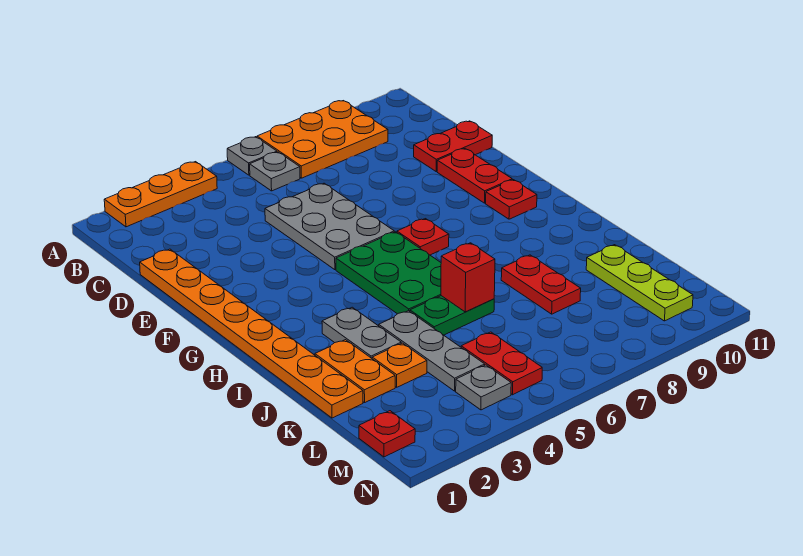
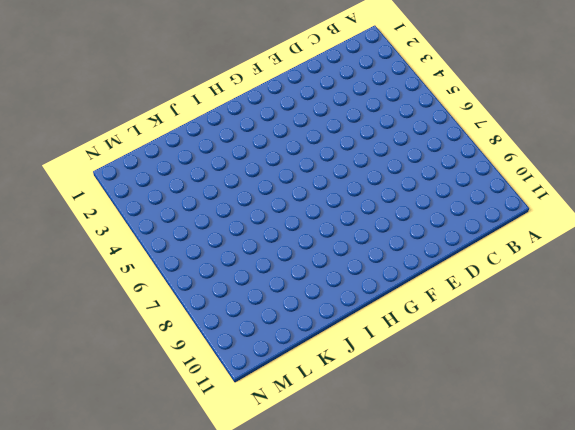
none -> orange plate A2:A4 level 1
none -> grey plate A6 level 1
none -> orange plate A7:B9 level 1

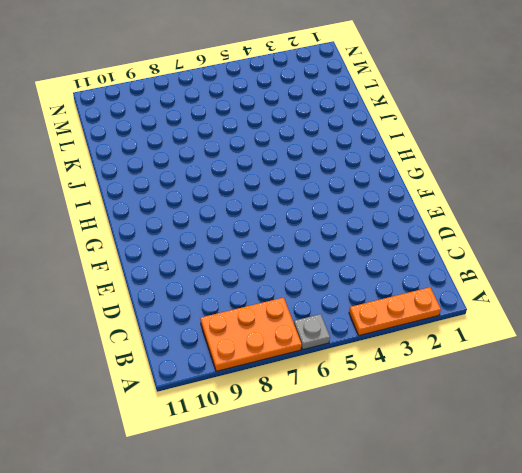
none -> grey plate B6 level 1
none -> orange plate D1:K1 level 1
none -> grey plate D5:F6 level 1

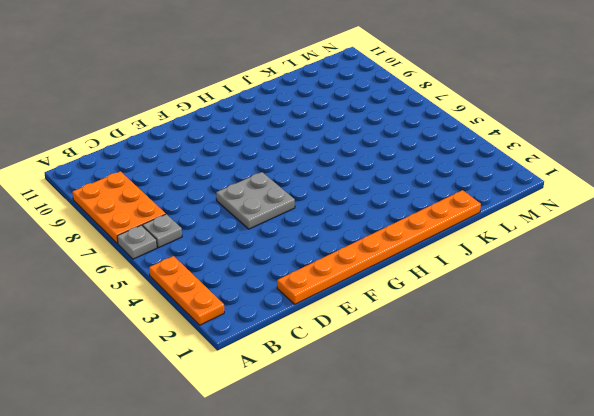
grey plate E5:F6 level 1 -> grey plate D5:F6 level 1
none -> red plate D10:D11 level 1
none -> red plate E10:F10 level 1
none -> green plate G5:I6 level 1

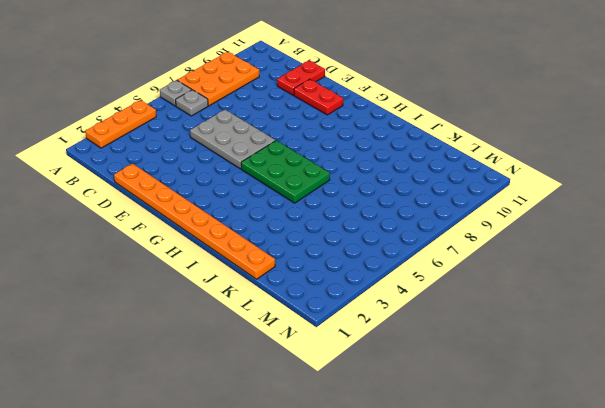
none -> red plate G7 level 1
none -> red plate G10 level 1
none -> grey plate I3:J3 level 1

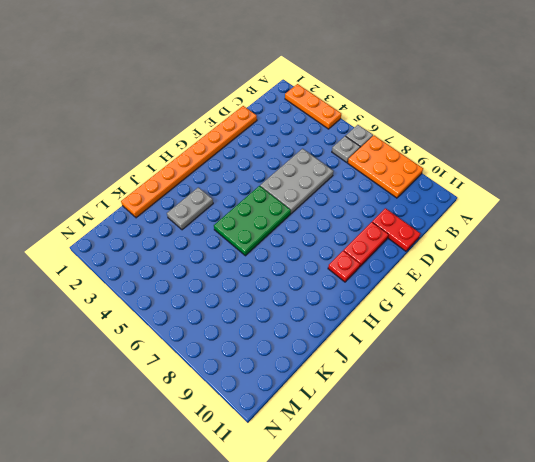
none -> red plate G7 level 1
none -> orange plate J2:K2 level 1
none -> grey plate J4:L4 level 1

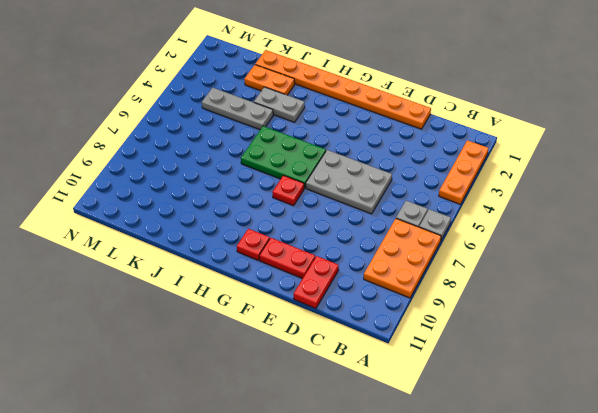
none -> green plate J5:J6 level 1
none -> red plate J8:K8 level 1
none -> orange plate K3 level 1

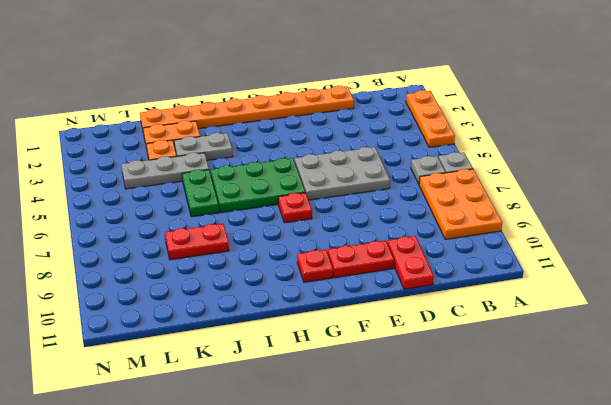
none -> lime plate K10:M10 level 1
none -> red plate L5:M5 level 1
none -> red plate M1 level 1

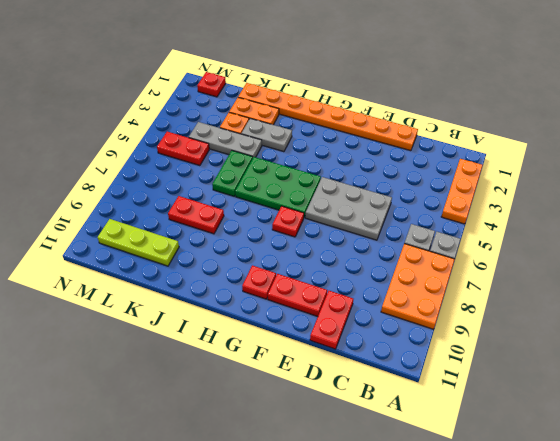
none -> grey plate M4 level 1
none -> red brick J6 level 2

